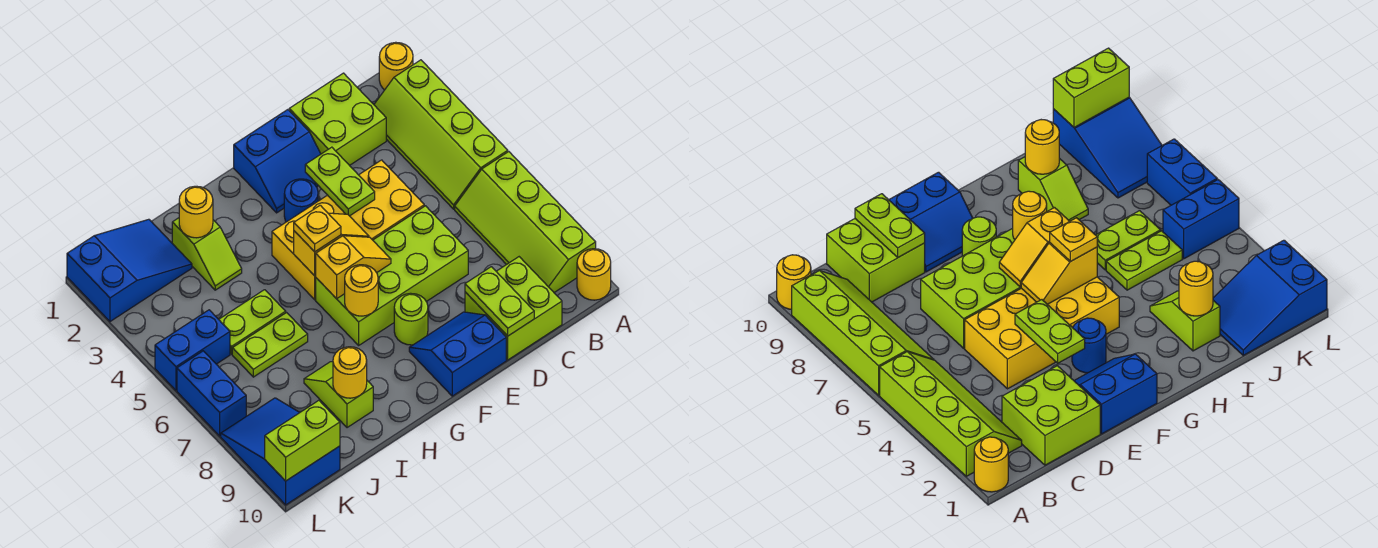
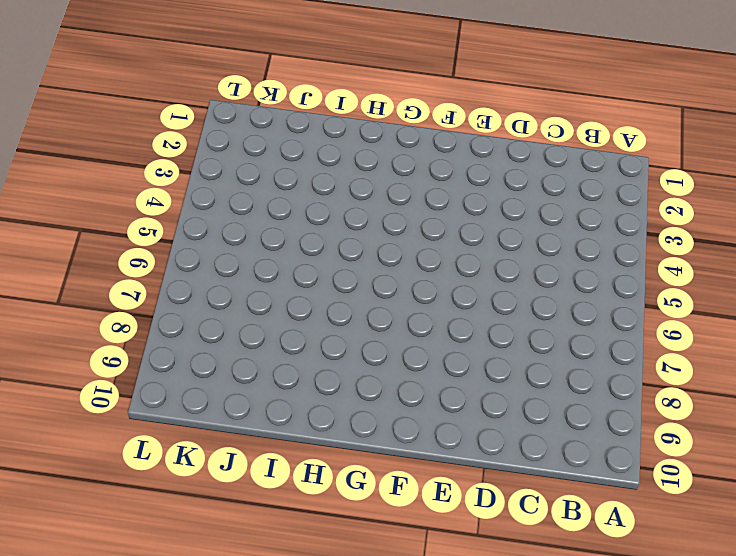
none -> yellow round brick A1 level 1
none -> lime slope A2:B5 level 1 top A
none -> lime slope A6:B9 level 1 top A

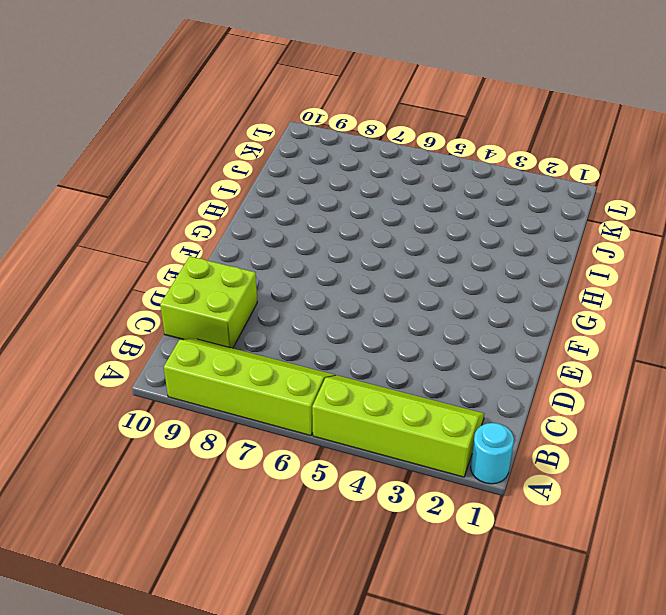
cyan round brick A1 level 1 -> yellow round brick A1 level 1
none -> yellow round brick A10 level 1
none -> lime brick C1:D2 level 1
none -> yellow brick D4:G5 level 1

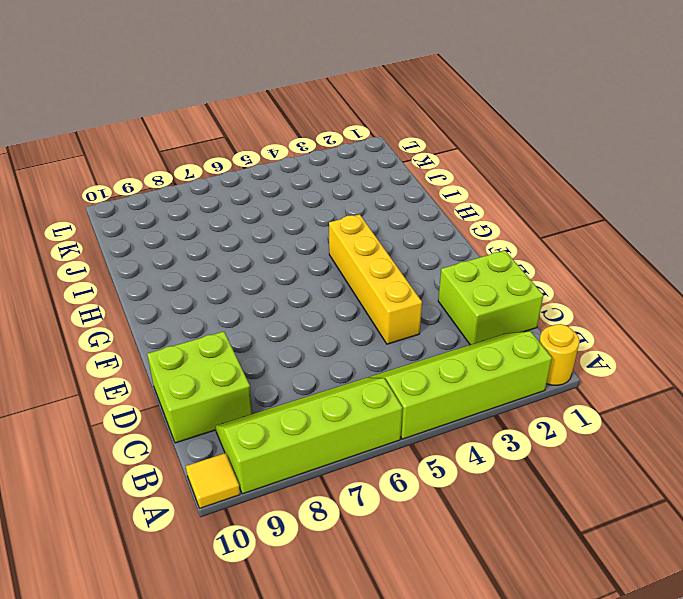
yellow tile A10 level 1 -> yellow round brick A10 level 1
yellow brick D4:G4 level 1 -> yellow brick D4:G5 level 1
none -> lime brick D6:G7 level 1
none -> blue slope E1:F2 level 1 top 1
none -> blue slope E9:F10 level 1 top 10

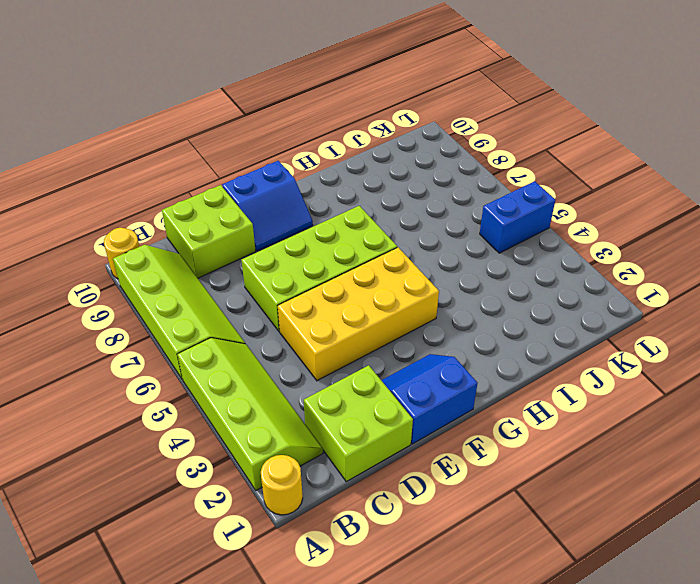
none -> blue round brick F3 level 1
none -> lime round brick F8 level 1
none -> lime slope I2:I3 level 1 top 2

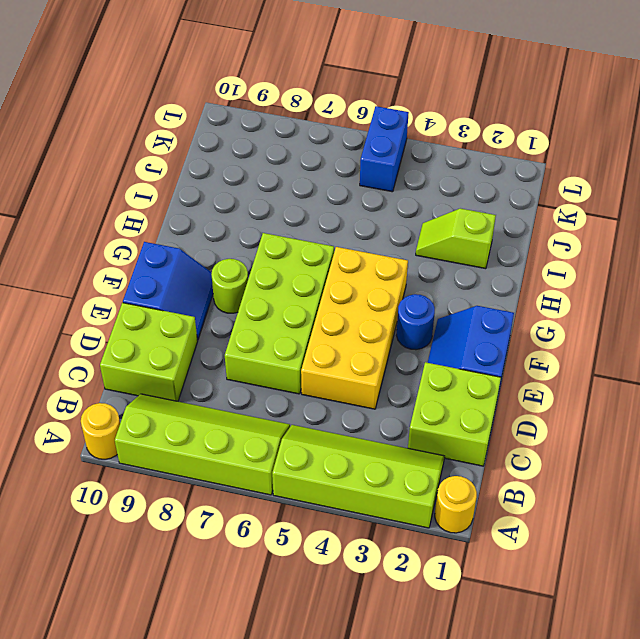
none -> lime plate I5:J5 level 1
none -> lime plate I6:J6 level 1
none -> lime slope I8:I9 level 1 top 9

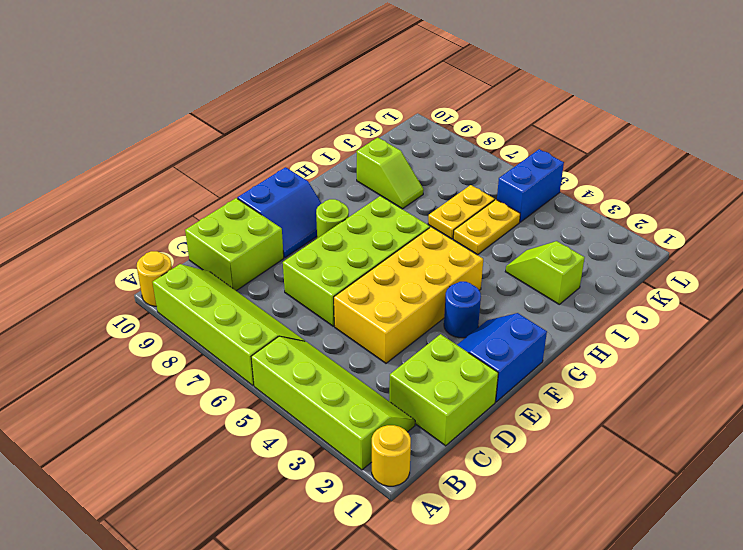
yellow plate I5:J5 level 1 -> lime plate I5:J5 level 1
yellow plate I6:J6 level 1 -> lime plate I6:J6 level 1
none -> blue slope J1:L2 level 1 top L
none -> blue slope K8:L10 level 1 top 10
none -> blue brick L6:L7 level 1

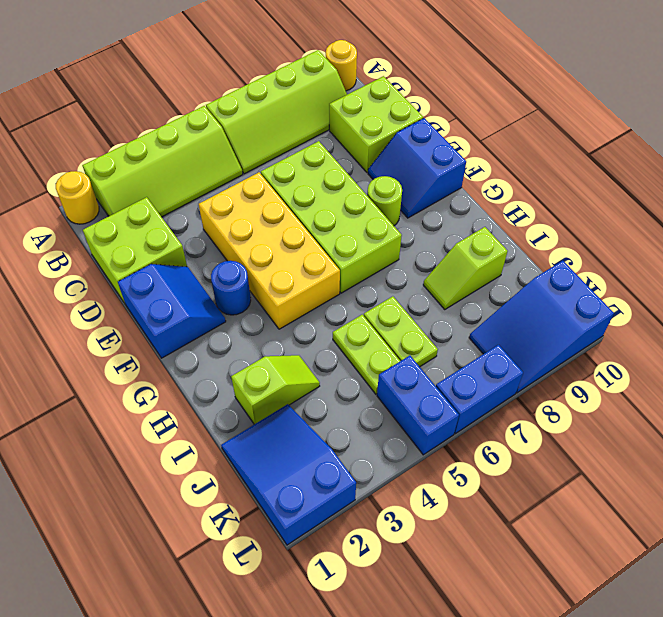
none -> lime plate D9:D10 level 2
none -> lime plate E3:E4 level 2
none -> yellow slope F5:G5 level 2 top G

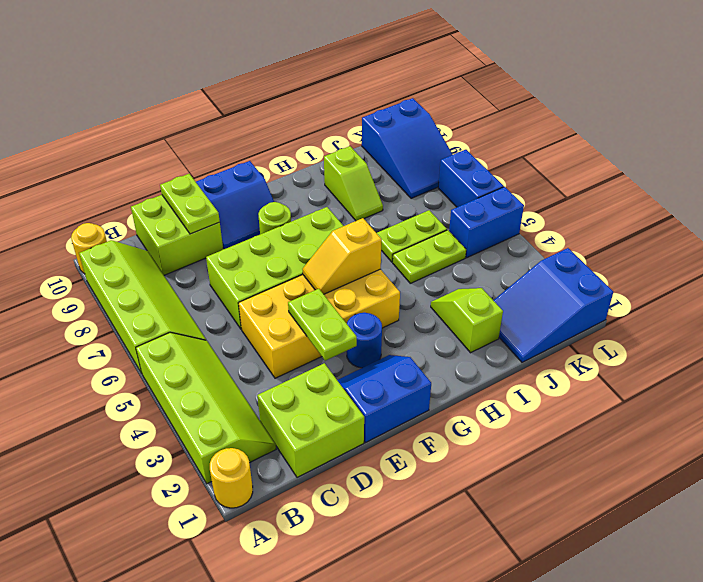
none -> yellow slope F6:G6 level 2 top G
none -> yellow round brick G7 level 2
none -> yellow round brick I2 level 2

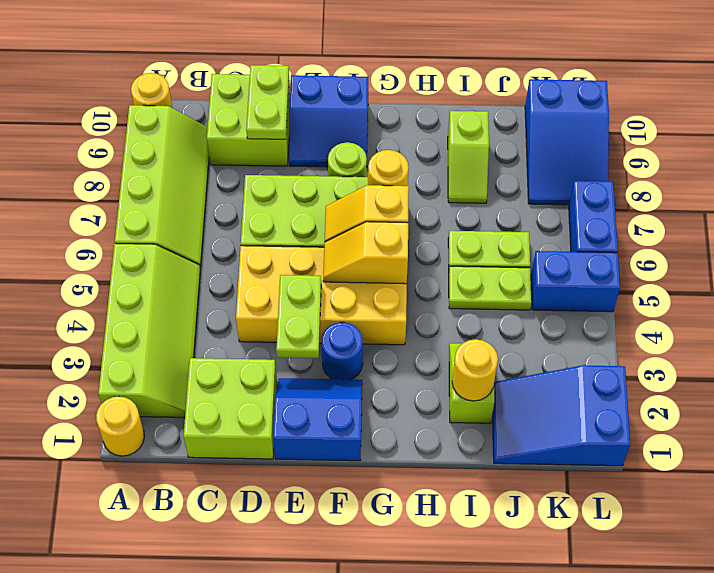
none -> yellow round brick I9 level 2
none -> lime brick K10:L10 level 2
none -> yellow plate G5 level 3

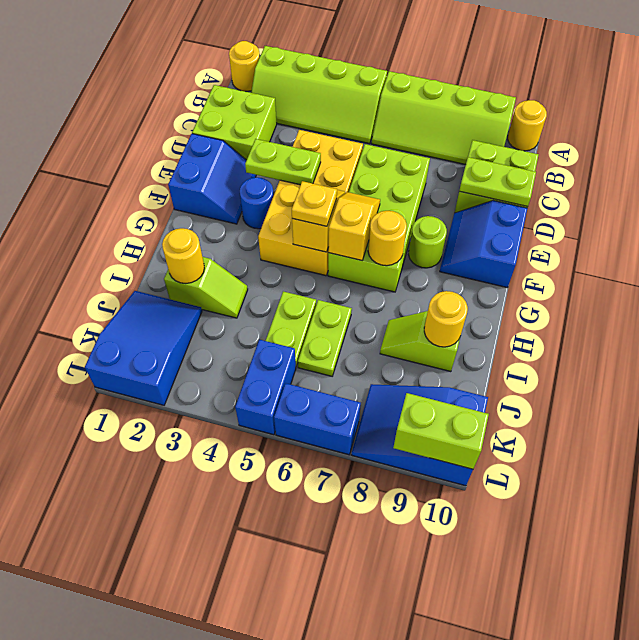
lime brick L9:L10 level 2 -> lime brick K10:L10 level 2

